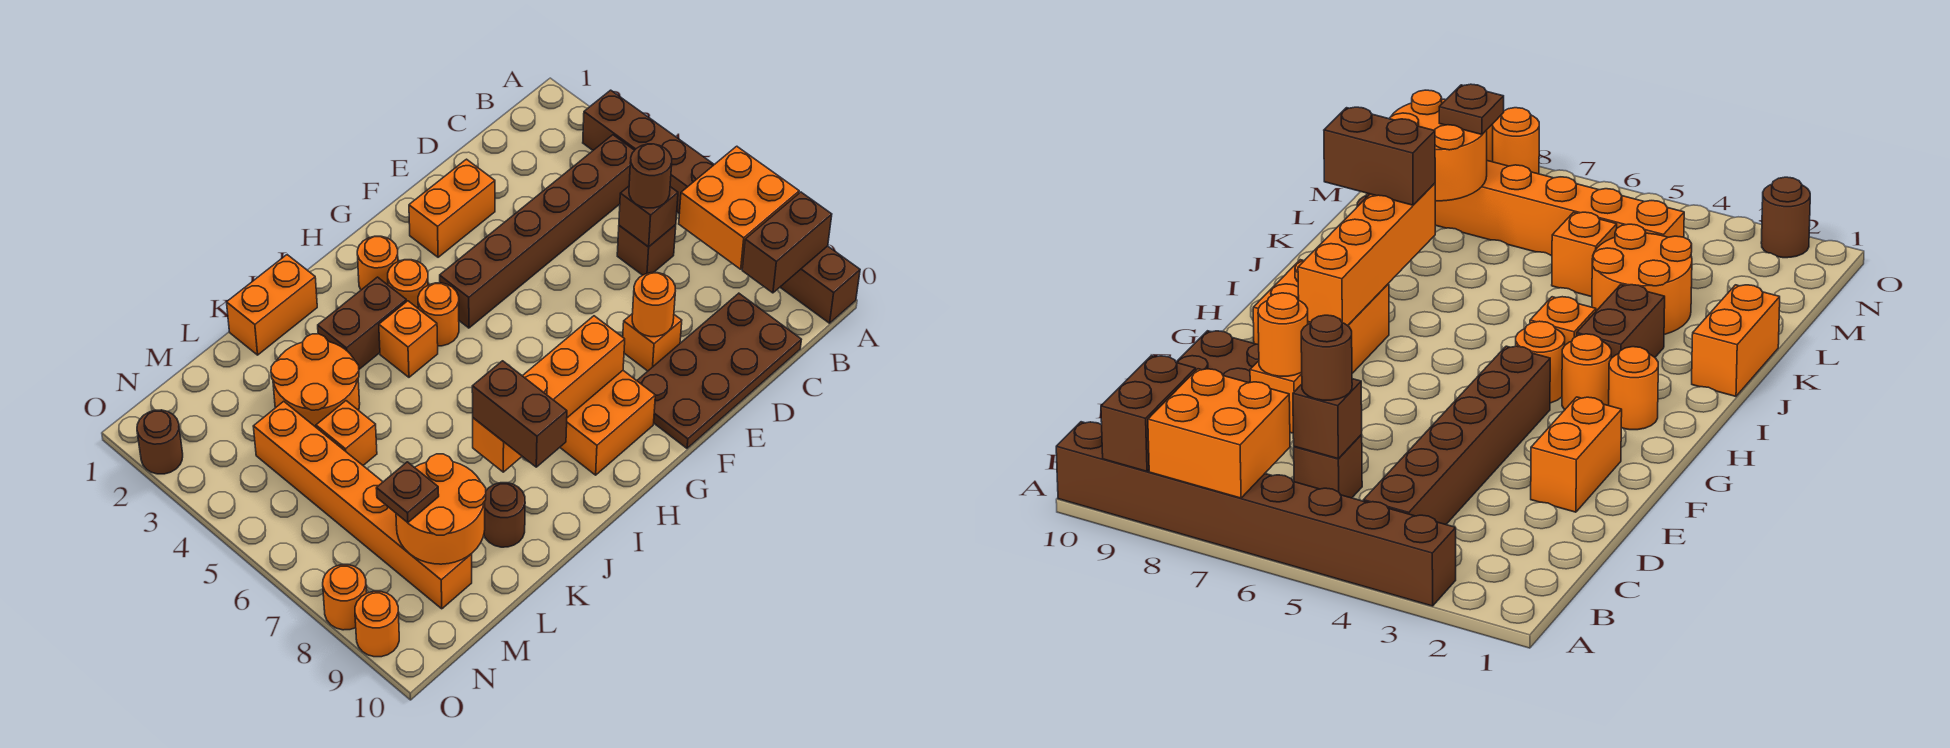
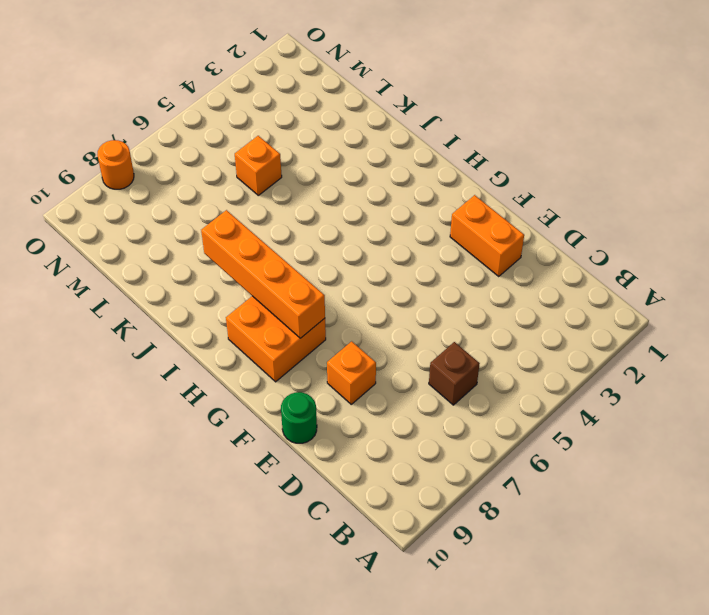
green round brick E10 level 1 -> brown plate C9:F10 level 1
none -> brown brick A3:A10 level 1
none -> brown brick B4:G4 level 1
none -> orange round brick H2 level 1

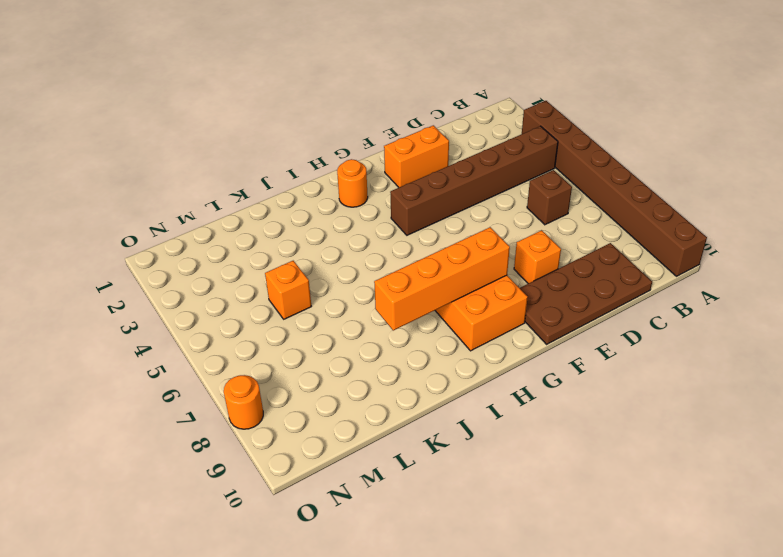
none -> orange round brick H3 level 1
none -> orange round brick H4 level 1
none -> brown brick I3:J3 level 1

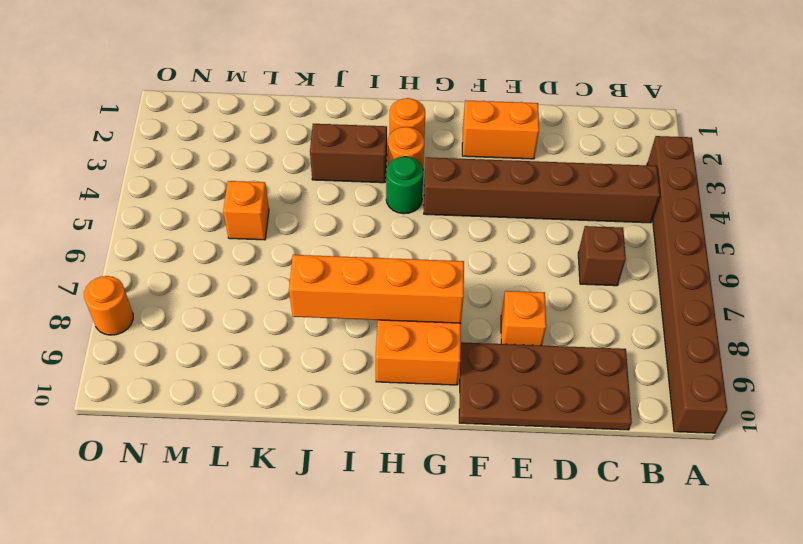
green round brick H4 level 1 -> orange round brick H4 level 1
none -> orange brick I4 level 1
none -> orange brick J1:K1 level 1
none -> orange round brick K3:L4 level 1

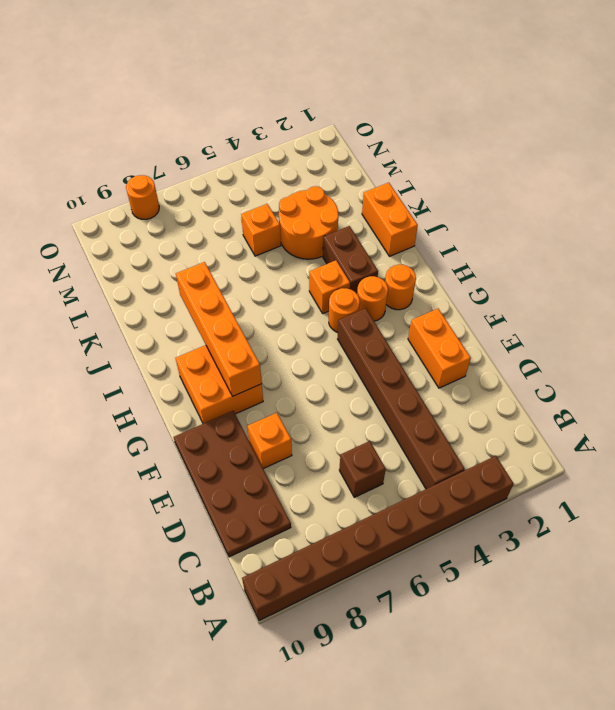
none -> brown round brick K9 level 1
none -> orange brick M4:M9 level 1
none -> brown round brick O2 level 1

